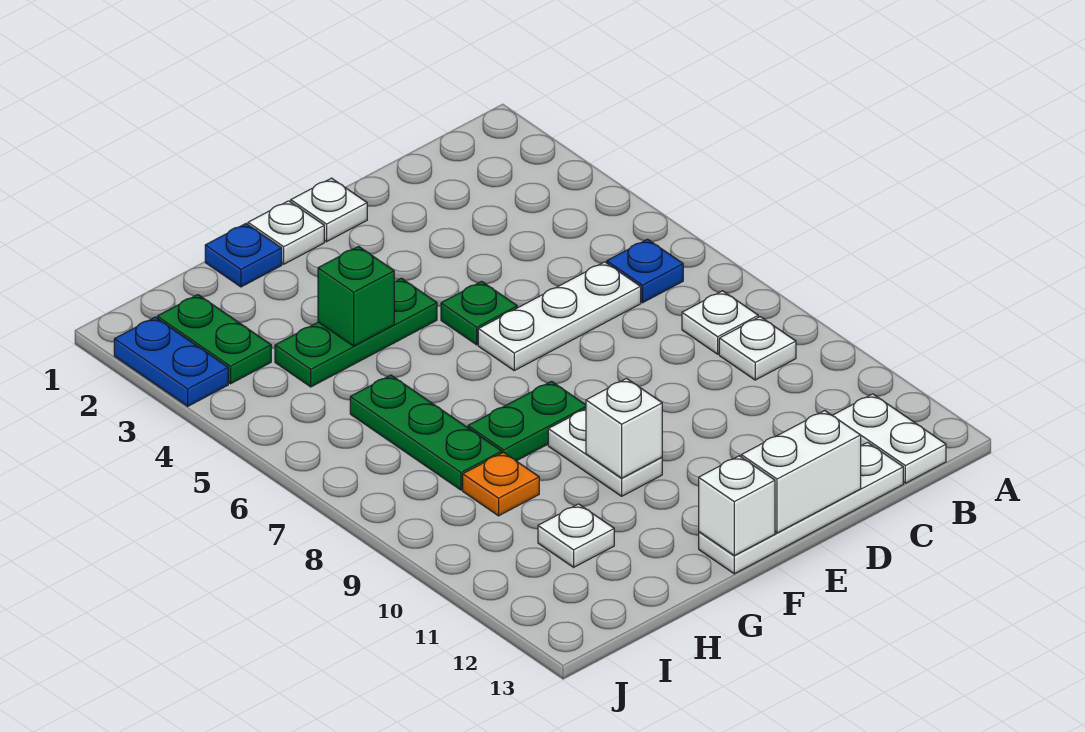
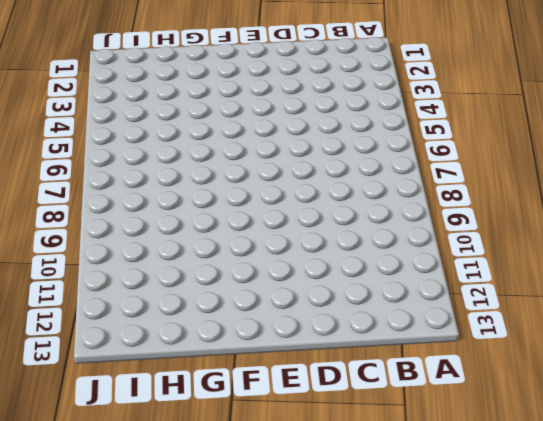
none -> blue plate B6 level 1
none -> white plate B8 level 1
none -> white plate B9 level 1

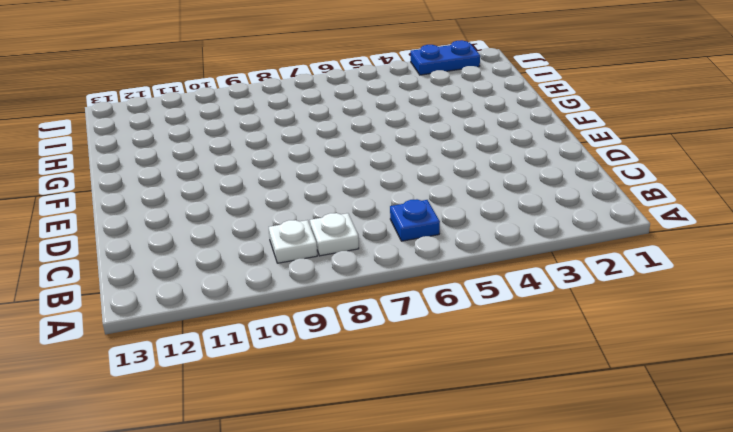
none -> white plate B12:B13 level 1
none -> white plate C6:E6 level 1
none -> white plate C13:F13 level 1

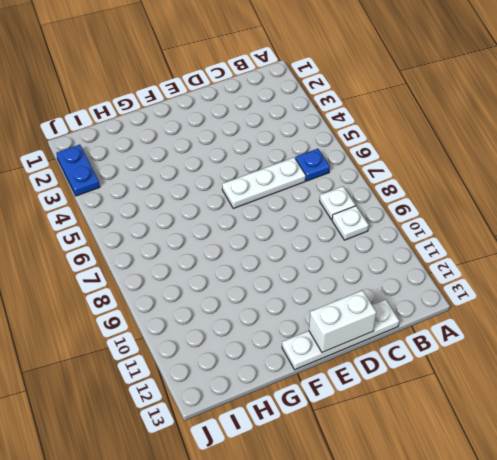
none -> white plate B12:B13 level 1
none -> white plate E1 level 1
none -> green plate E5 level 1

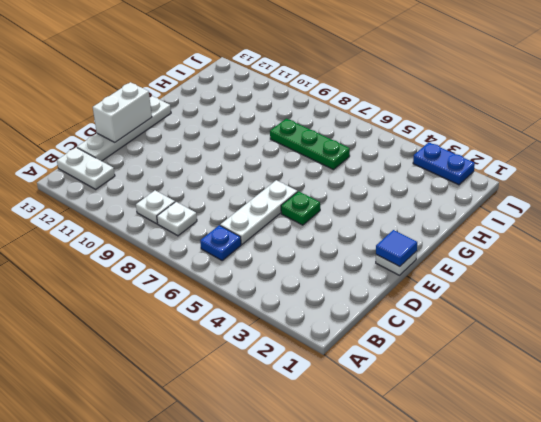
blue tile E1 level 2 -> none
none -> white plate F1 level 1
none -> green plate F4:H4 level 1
none -> green plate F8:G8 level 1

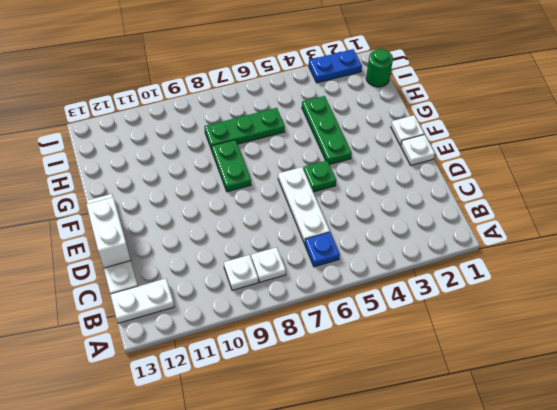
green round brick I1 level 1 -> none
none -> white plate F9:F10 level 1
none -> blue plate G1 level 1
none -> orange plate H9 level 1

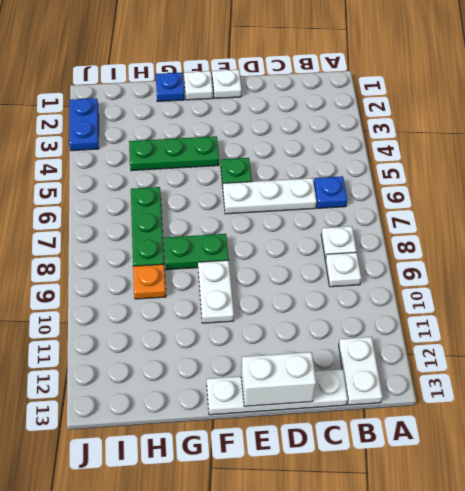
none -> white plate H11 level 1
none -> green plate I2:I3 level 1
none -> white brick F10 level 2

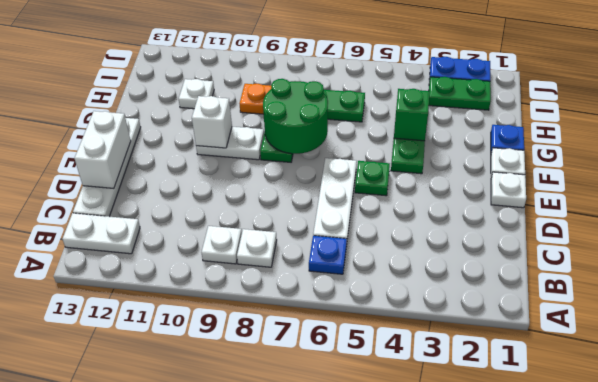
green round brick F7:G8 level 2 -> none
none -> white brick F13 level 2

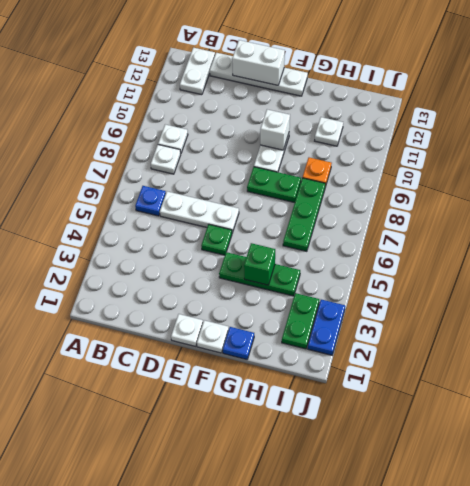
none -> white brick F13 level 2

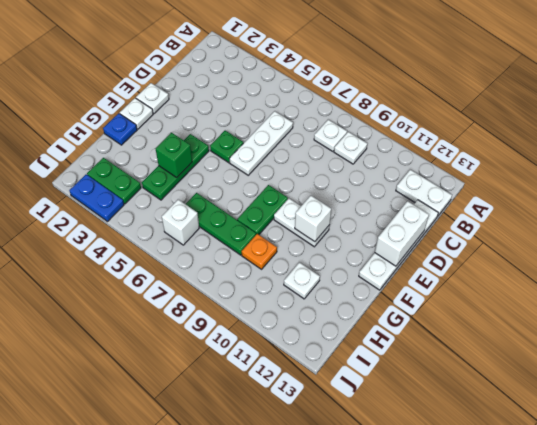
white brick I6 level 1 -> white brick F13 level 2
none -> blue plate B6 level 1

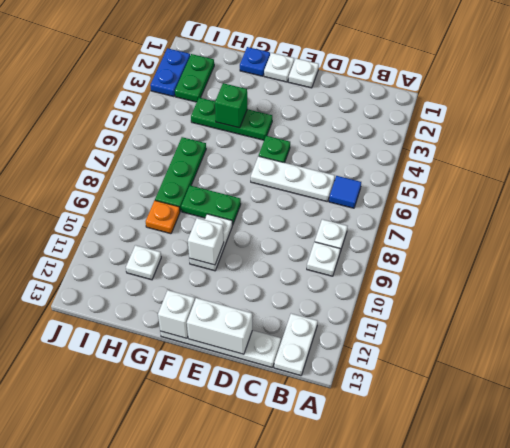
blue tile B6 level 1 -> blue plate B6 level 1

